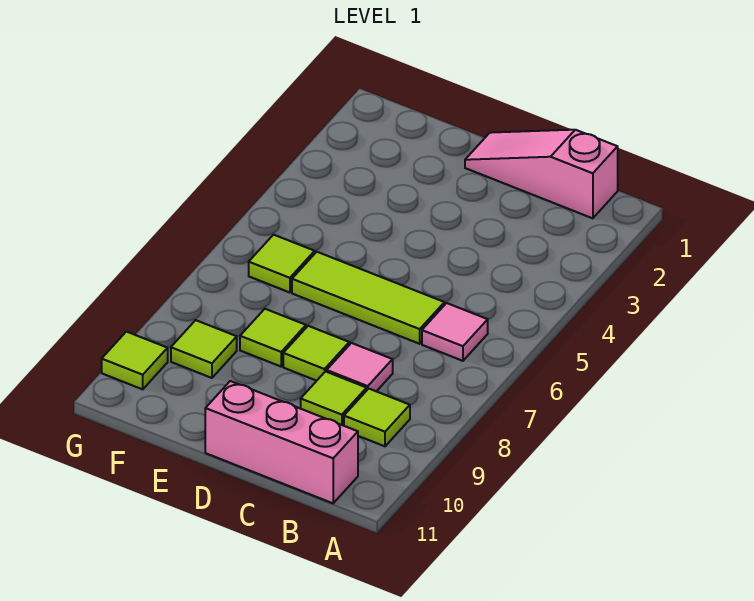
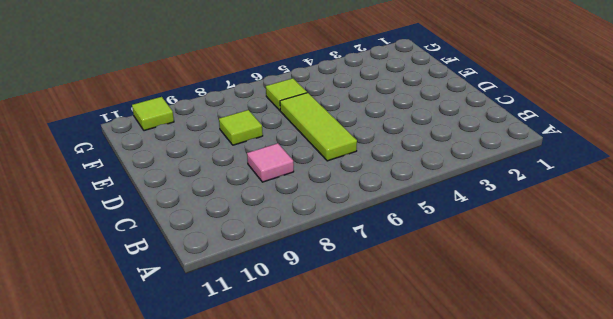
none -> pink slope B1:D1 level 1 top B
none -> pink tile B6 level 1
none -> lime tile B9 level 1

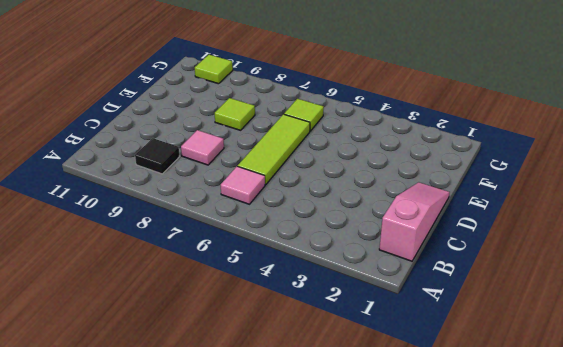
black tile B9 level 1 -> lime tile B9 level 1
none -> pink brick B11:D11 level 1
none -> lime tile C9 level 1
none -> lime tile D8 level 1

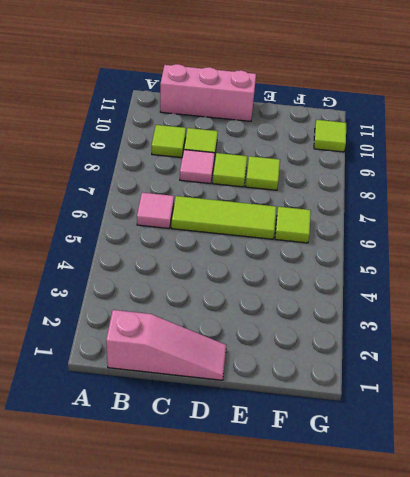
none -> lime tile F9 level 1

